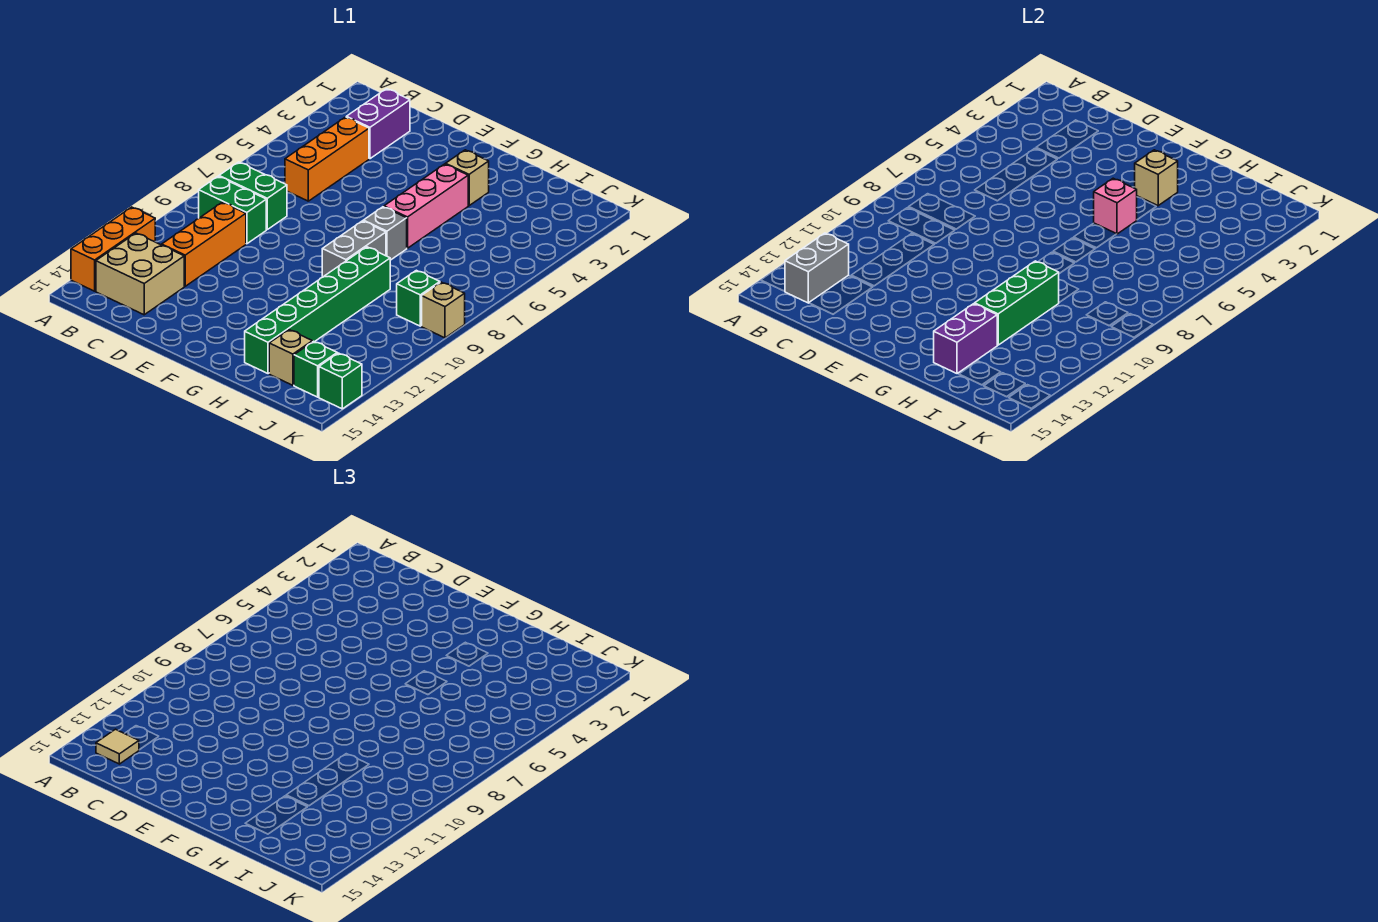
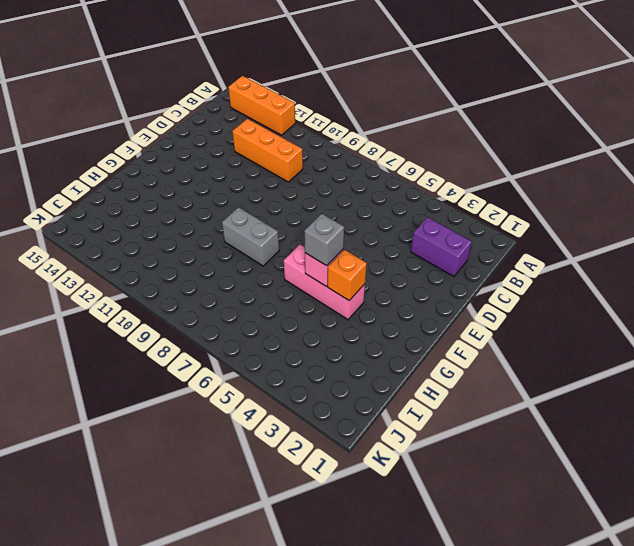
orange brick G4 level 2 -> none
grey brick G5 level 3 -> grey brick G7 level 1
none -> green brick B8:C8 level 1
none -> green brick B9:C9 level 1
none -> tan brick B13:C14 level 1

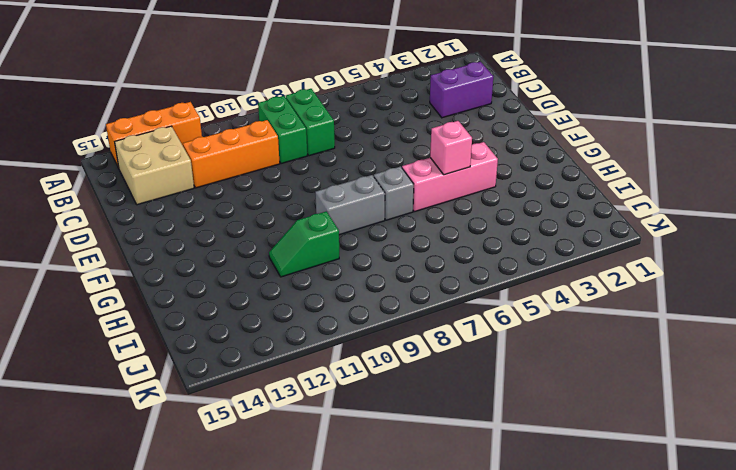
green slope H10:H11 level 1 top 10 -> green brick H9:H14 level 1
none -> orange brick C4:C6 level 1
none -> tan brick G3 level 1
none -> tan brick I14 level 1

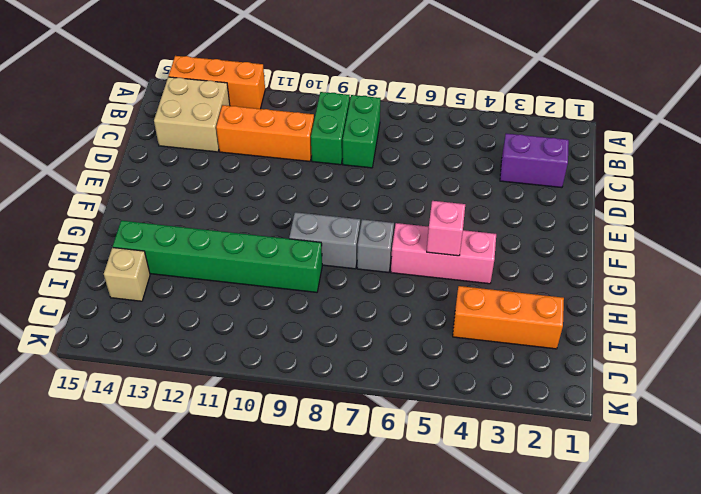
orange brick I2:I4 level 1 -> orange brick C4:C6 level 1
none -> tan brick G3 level 1
none -> green brick J9 level 1
none -> green brick J14 level 1

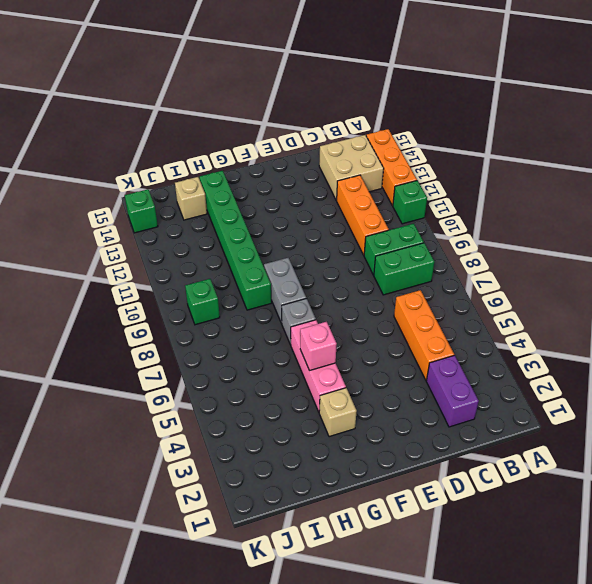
green brick A11 level 1 -> green brick J14 level 1
none -> tan brick K9 level 1
none -> grey brick B13:B14 level 2
none -> tan brick G3 level 2

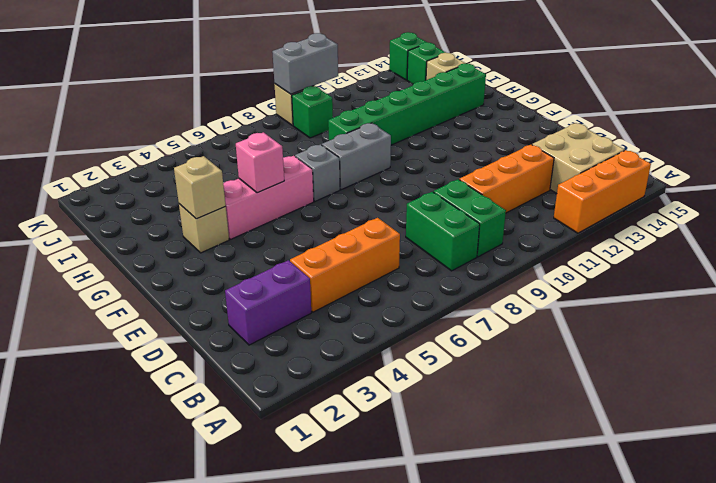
grey brick K9:K10 level 2 -> grey brick B13:B14 level 2
none -> green brick H10:H12 level 2
none -> purple brick H13:H14 level 2
none -> tan tile B14 level 3

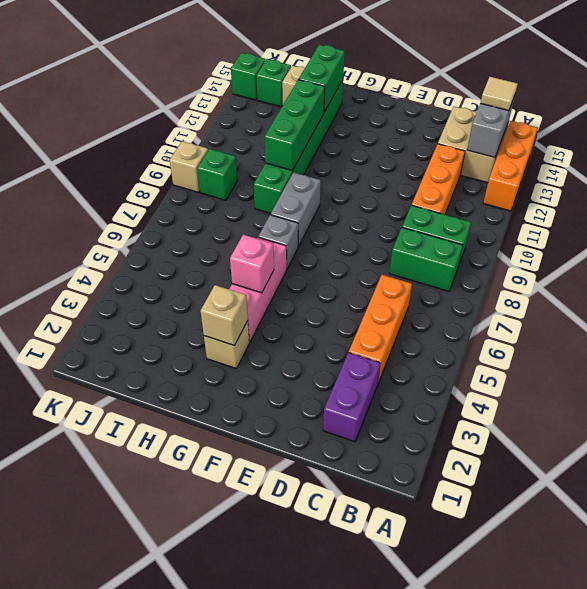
green brick H13:H14 level 2 -> purple brick H13:H14 level 2

